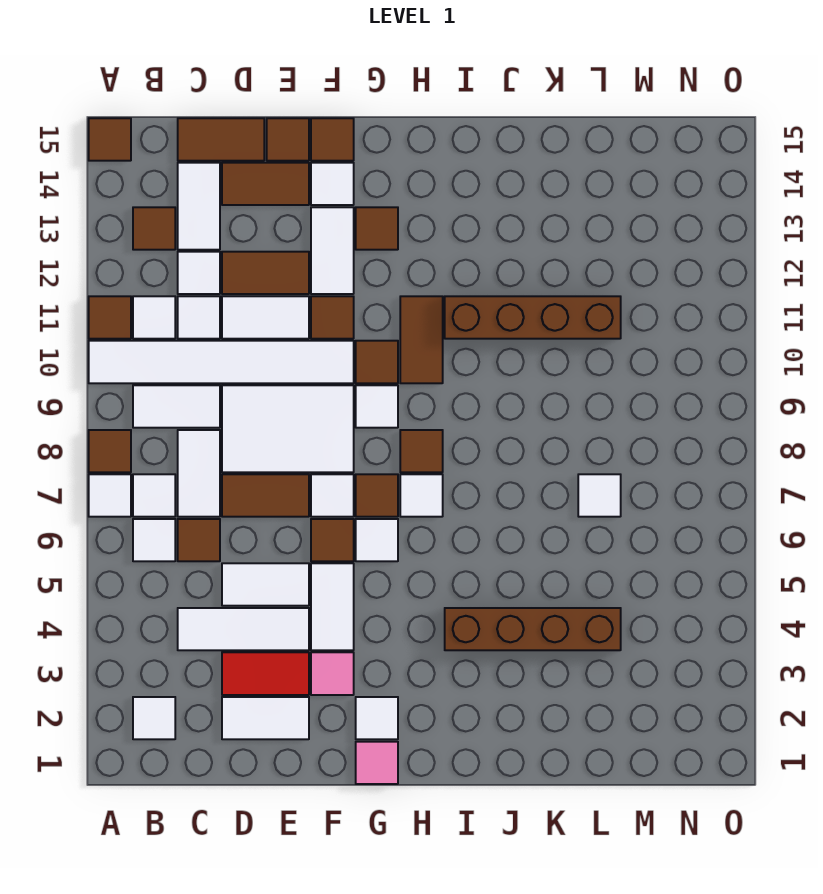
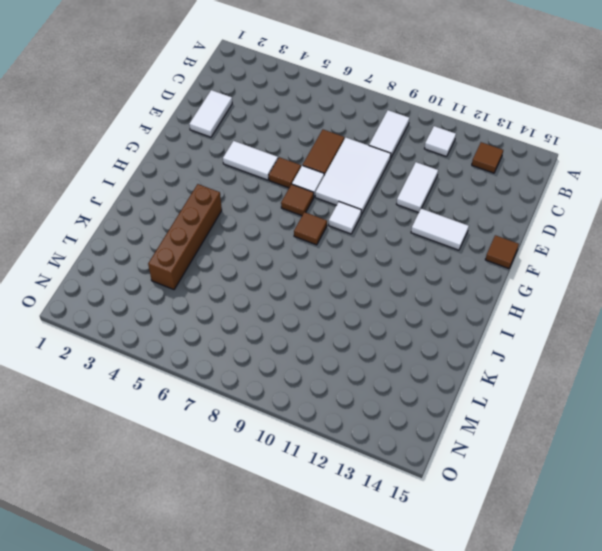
none -> white tile A7 level 1
none -> brown tile A8 level 1
none -> white tile A10:F10 level 1
none -> brown tile A11 level 1

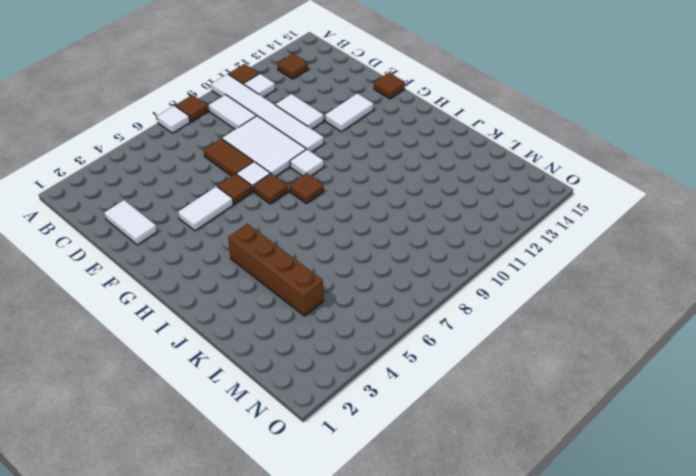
none -> brown tile A15 level 1
none -> white tile B2 level 1
none -> white tile B6 level 1
none -> white tile B7 level 1

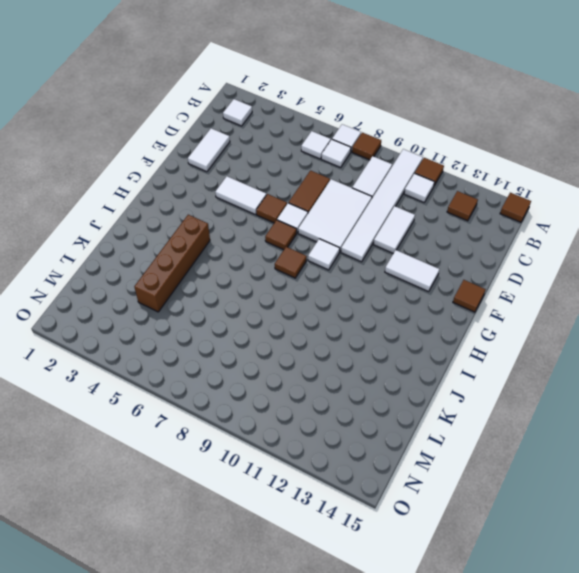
none -> white tile C4:E4 level 1
none -> brown tile C6 level 1
none -> white tile C7:C8 level 1
none -> white tile C11 level 1

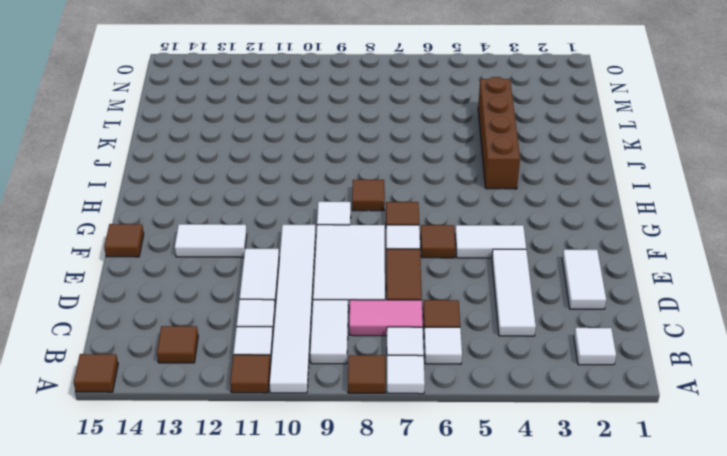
pink tile C7:C8 level 1 -> white tile C7:C8 level 1
none -> white tile C12 level 1
none -> white tile C13:C14 level 1
none -> brown tile C15:D15 level 1
none -> red tile D3:E3 level 1

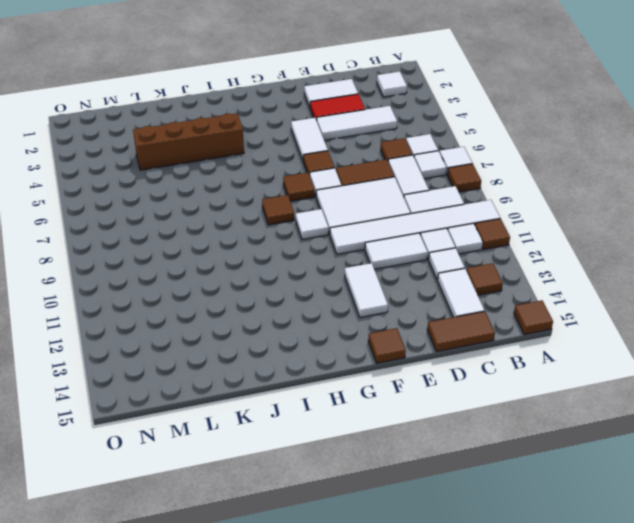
none -> white tile D5:E5 level 1
none -> brown tile D12:E12 level 1
none -> brown tile D14:E14 level 1
none -> brown tile E15 level 1

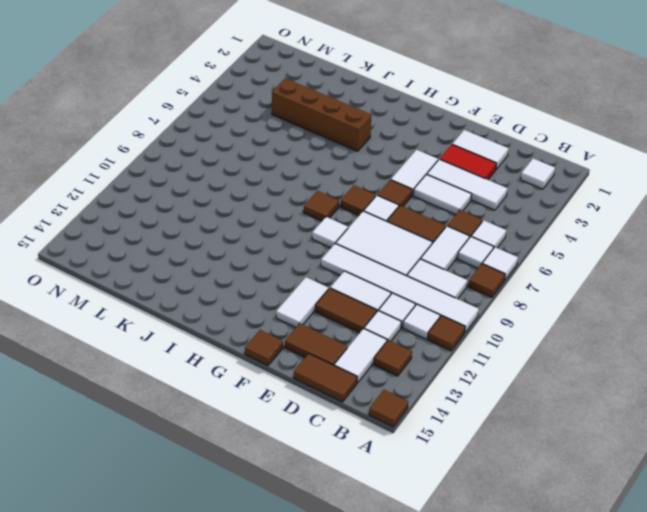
none -> brown tile E15 level 1
none -> pink tile F3 level 1
none -> brown tile F11 level 1
none -> white tile F14 level 1

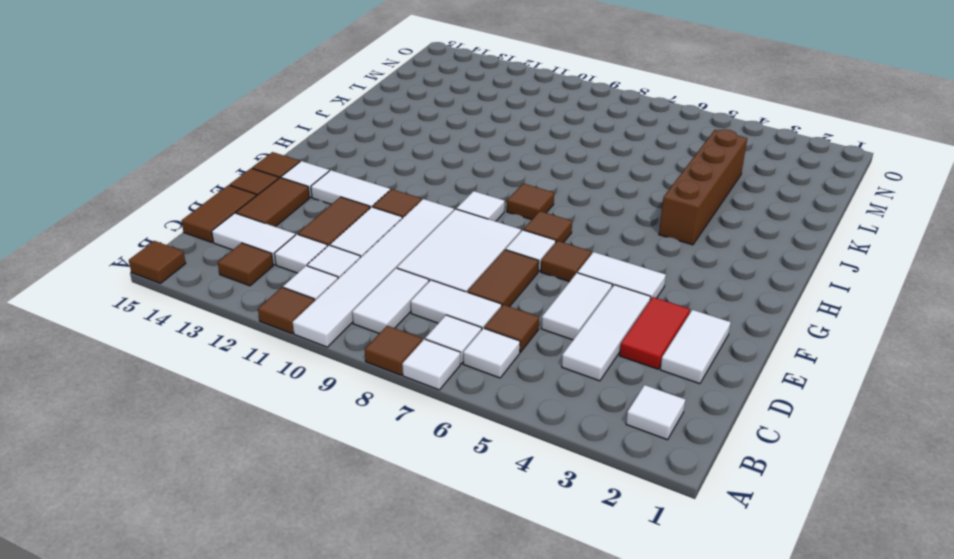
none -> pink tile F3 level 1
none -> pink tile G1 level 1
none -> white tile G2 level 1
none -> white tile G6 level 1

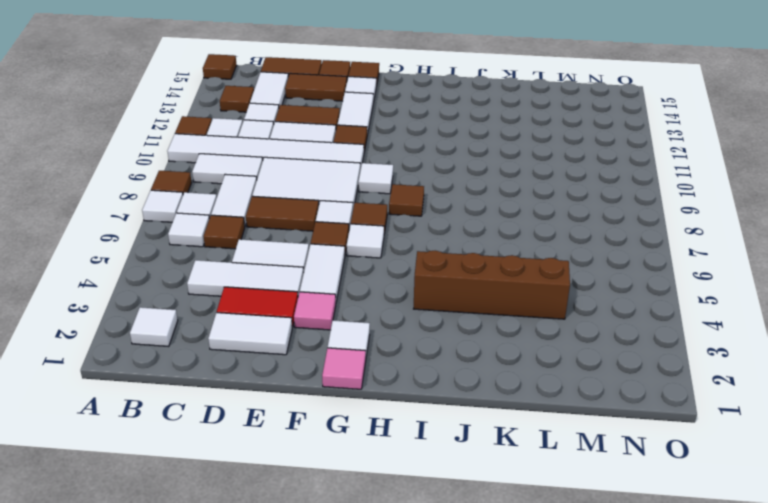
none -> brown tile G10 level 1
none -> brown tile G13 level 1
none -> white tile H7 level 1
none -> brown tile H10:H11 level 1

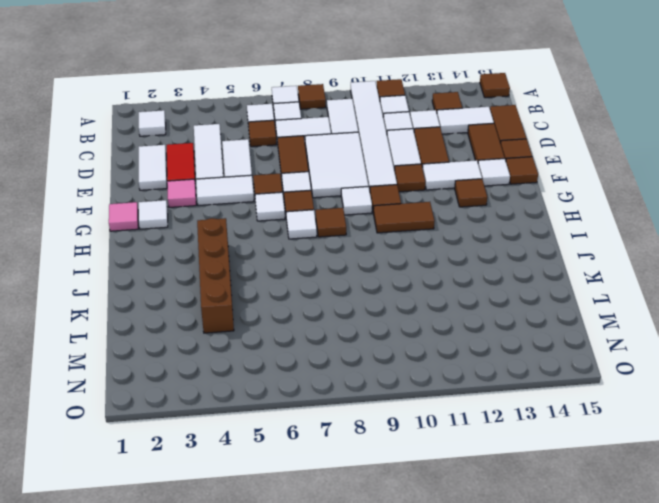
none -> brown brick I11:L11 level 1
none -> white tile L7 level 1

